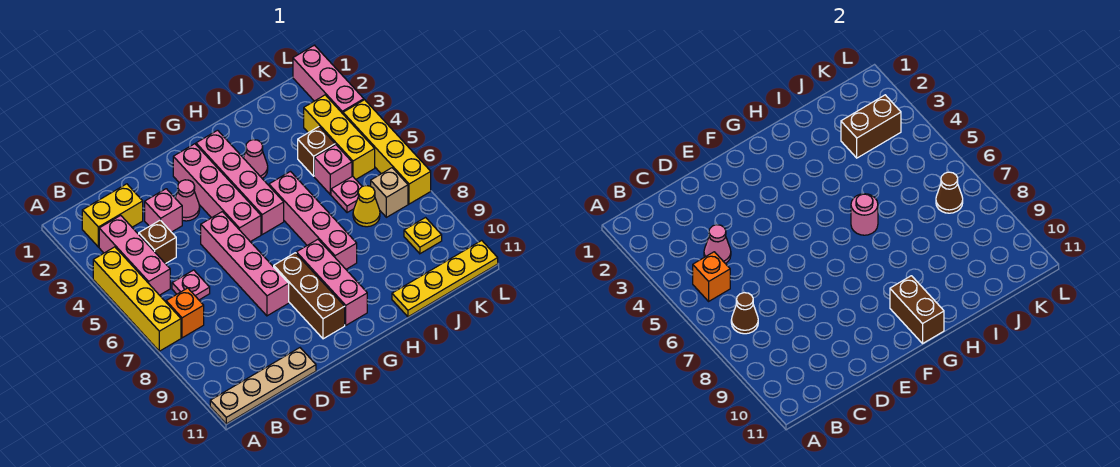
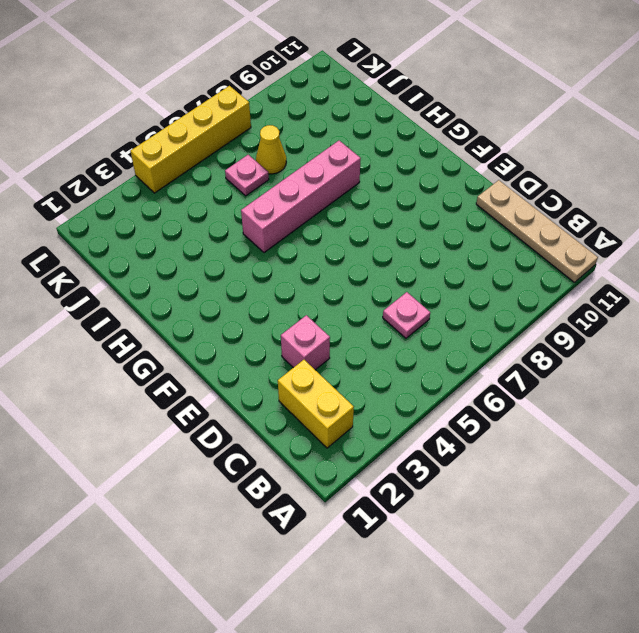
none -> yellow brick A4:A7 level 1
none -> pink brick B3:B5 level 1
none -> orange brick B7 level 1
none -> brown brick C4 level 1

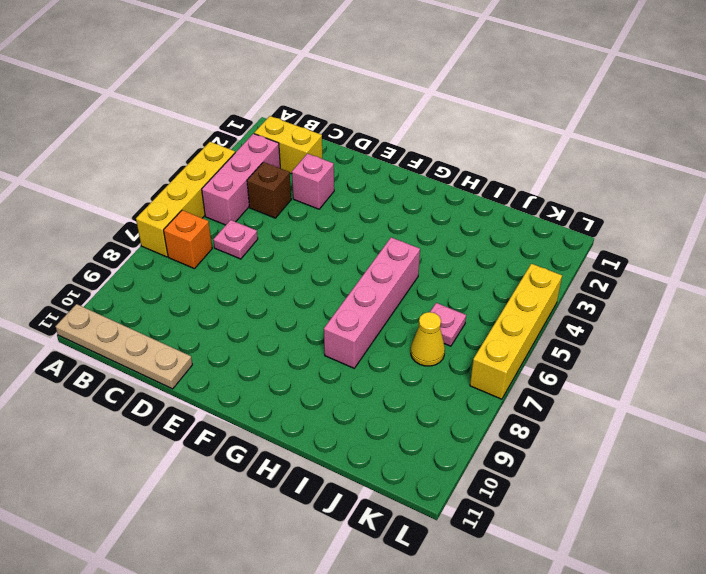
none -> pink cone E3 level 1
none -> pink brick E5:E8 level 1
none -> pink brick F2:F5 level 1
none -> brown brick F8:F10 level 1

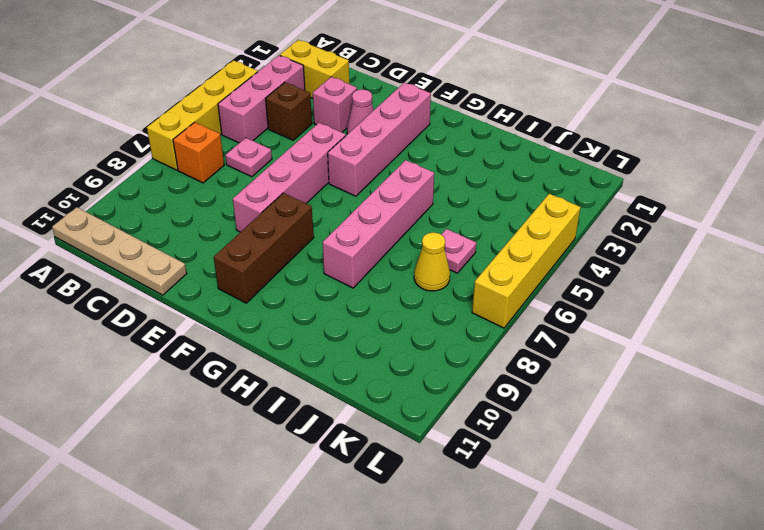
none -> pink brick G2:G5 level 1
none -> pink brick G8:G10 level 1
none -> pink cone H3 level 1
none -> yellow plate I11:L11 level 1

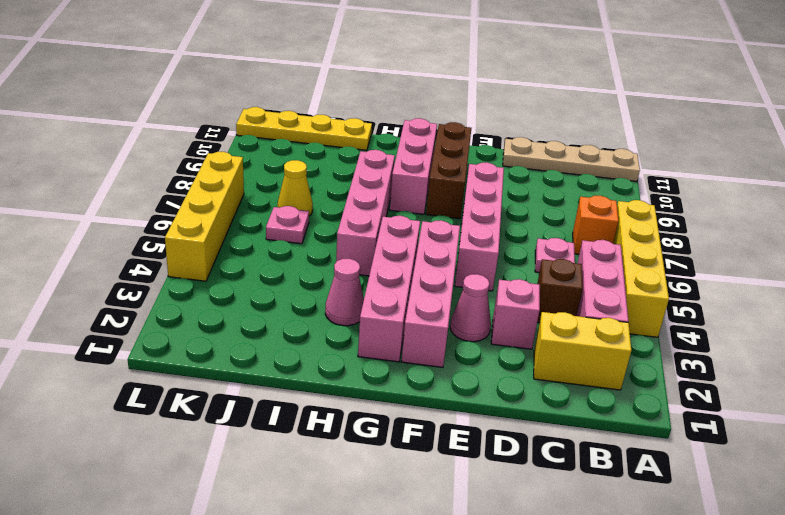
none -> brown brick J4 level 1
none -> pink brick J5 level 1
none -> yellow brick K3:K5 level 1
none -> tan brick K7 level 1

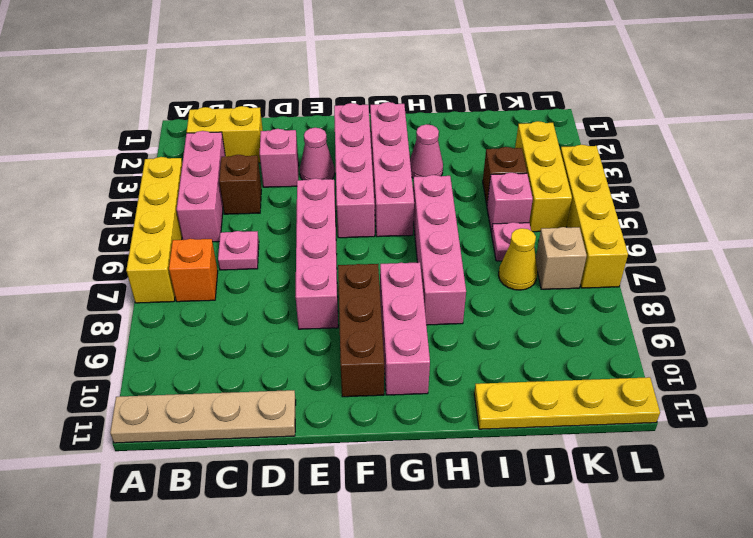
none -> yellow plate K9 level 1
none -> pink brick L1:L3 level 1
none -> orange brick B5 level 2
none -> brown cone B7 level 2

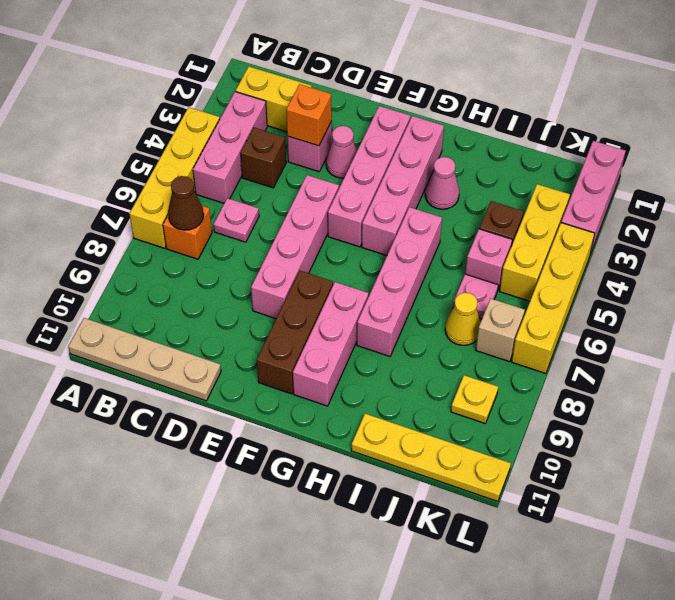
orange brick D3 level 2 -> orange brick B5 level 2
none -> pink cone C4 level 2
none -> brown brick G10:G11 level 2
none -> pink round brick H6 level 2
none -> brown brick J3:K3 level 2

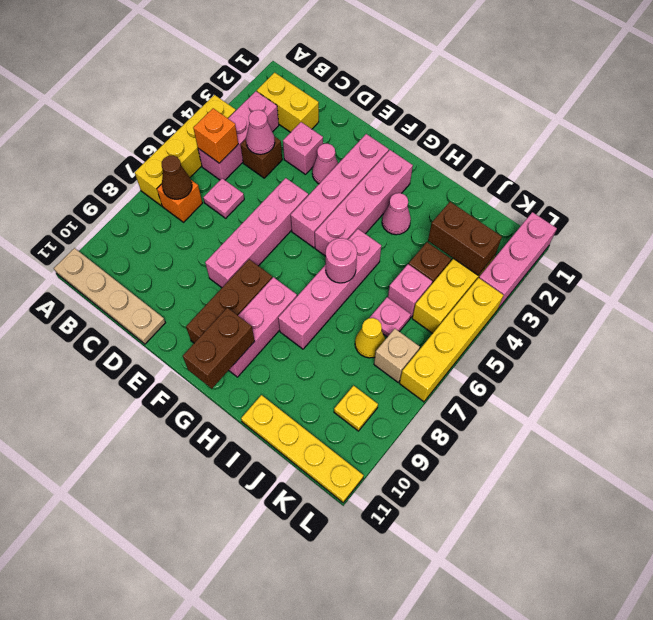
none -> brown cone K7 level 2

